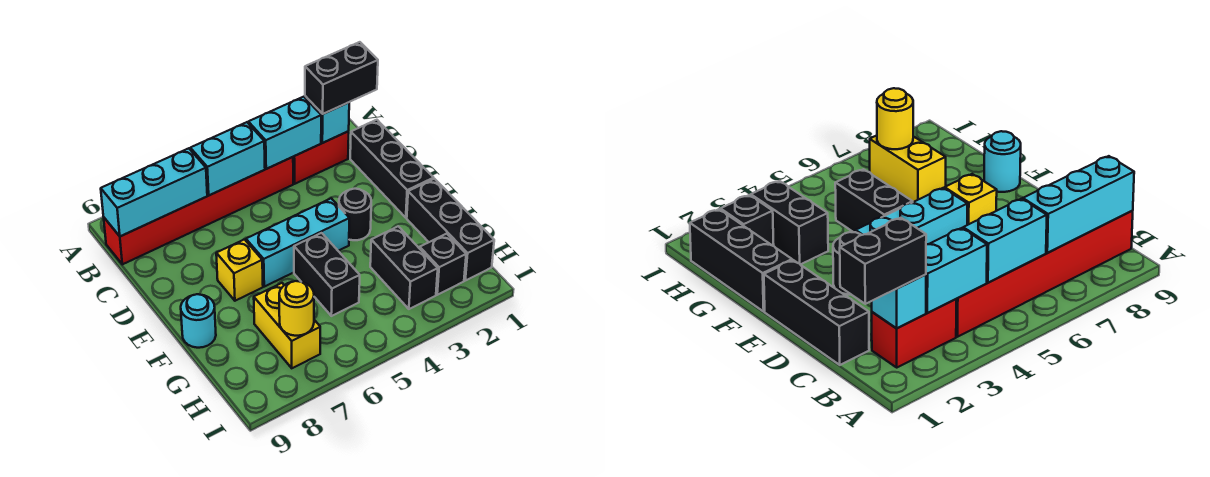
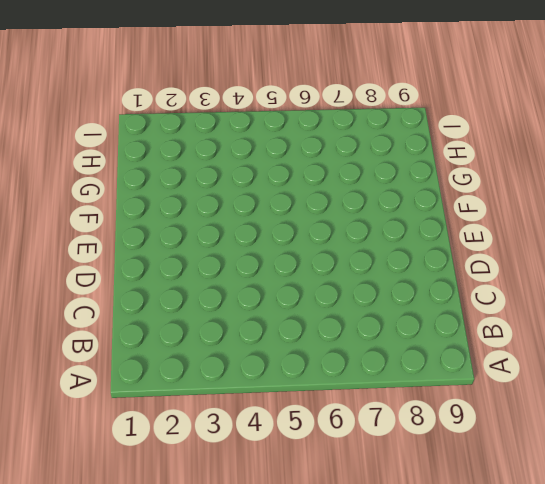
none -> red brick B2:B3 level 1
none -> red brick B4:B9 level 1
none -> black brick C1:E1 level 1

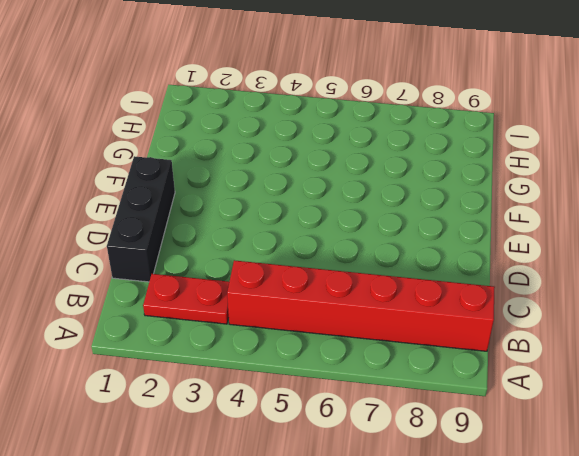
red plate B2:B3 level 1 -> red brick B2:B3 level 1
none -> black round brick E3 level 1
none -> cyan brick E4:E6 level 1
none -> yellow brick E7 level 1

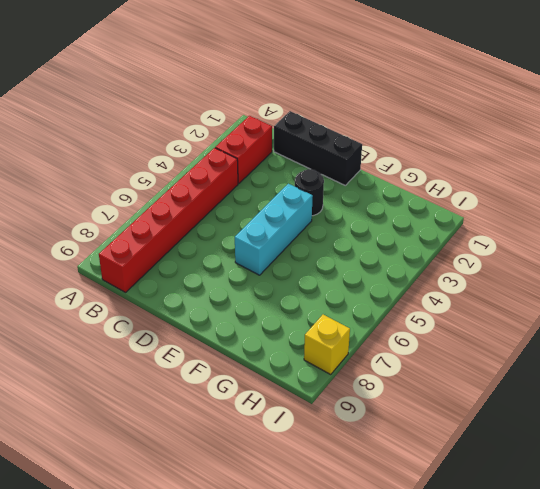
yellow brick I8 level 1 -> yellow brick E7 level 1
none -> black brick F1:H1 level 1
none -> black brick F5:G5 level 1
none -> cyan round brick F9 level 1

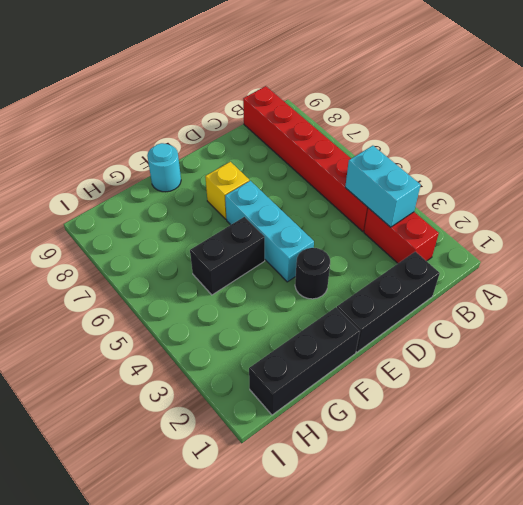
none -> black brick G3:H3 level 1
none -> yellow brick G7:H7 level 1
none -> black brick H2 level 1

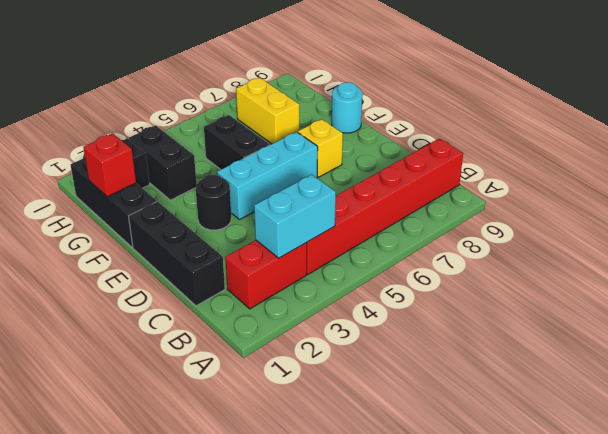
red brick G1 level 2 -> none
none -> cyan brick B2 level 2
none -> cyan brick B5:B6 level 2
none -> cyan brick B7:B9 level 2

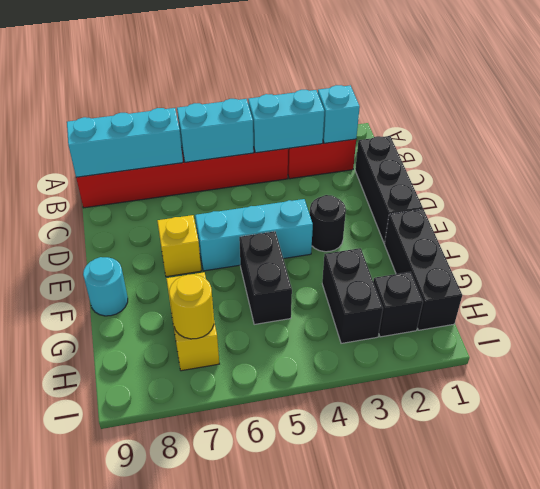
none -> black brick B1:B2 level 3

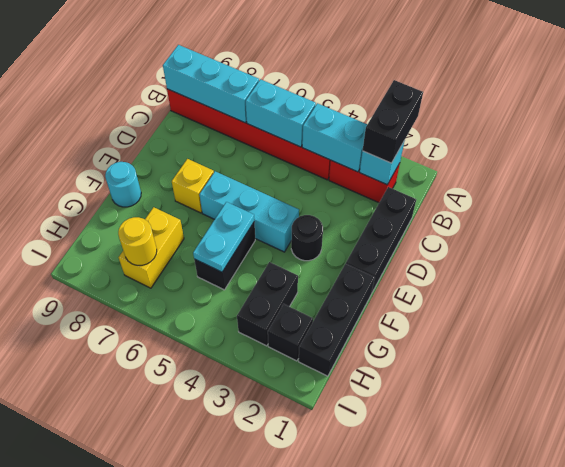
black brick A2:B2 level 3 -> black brick B1:B2 level 3
cyan plate F5:G5 level 2 -> none

